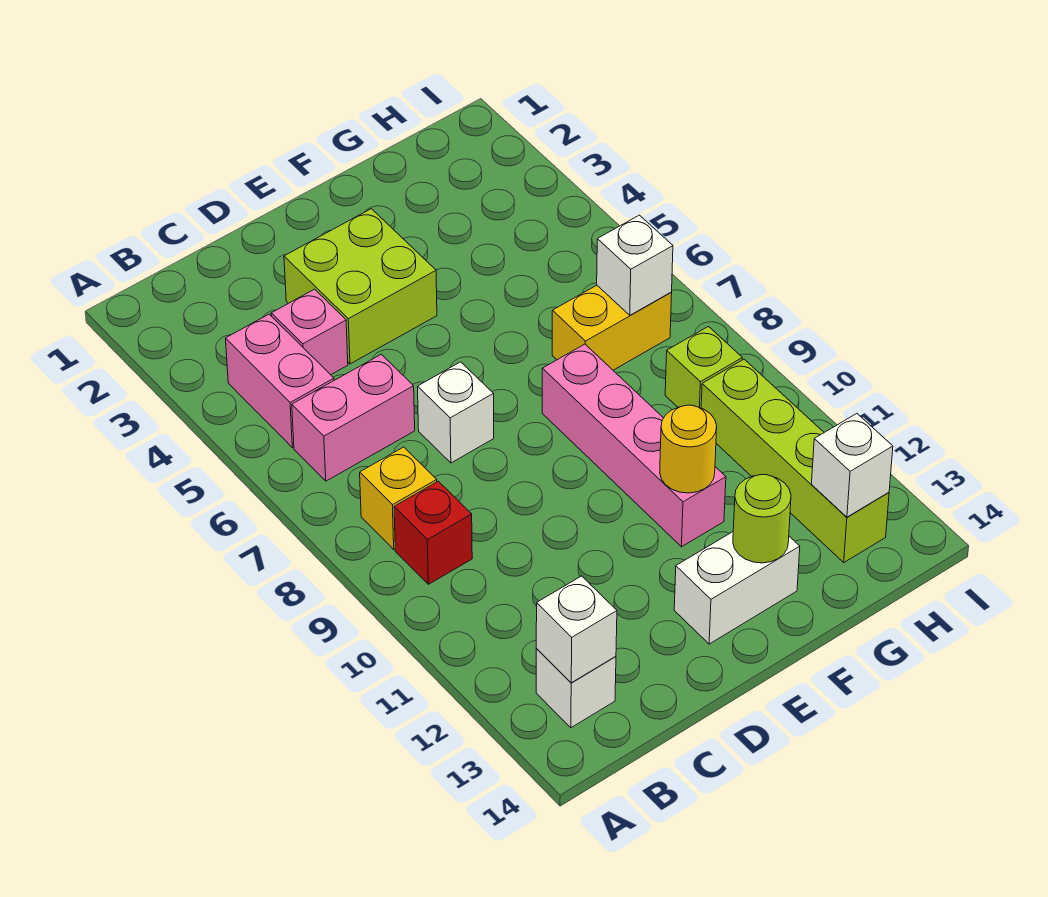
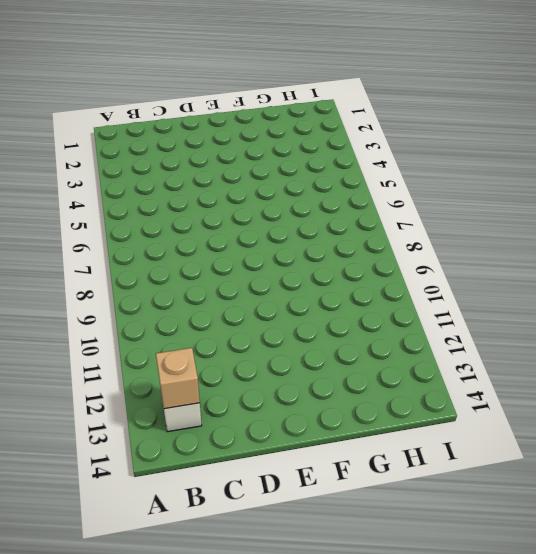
tan brick B13 level 2 -> white brick B13 level 2
none -> pink brick B4:B5 level 1
none -> pink brick B6:C6 level 1
none -> yellow brick B8 level 1

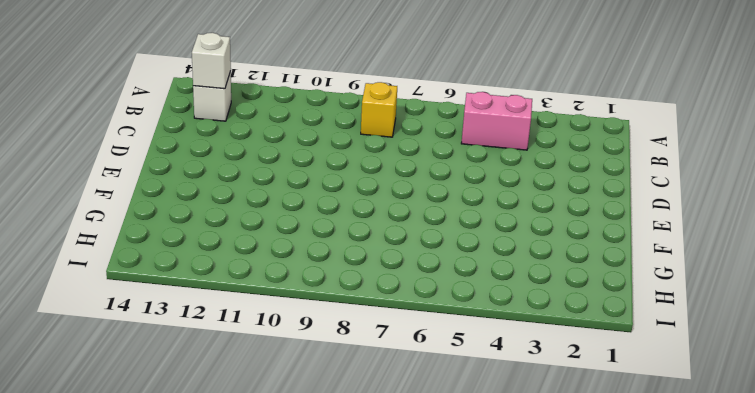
none -> pink brick B6:C6 level 1
none -> red brick B9 level 1
none -> pink brick C4 level 1

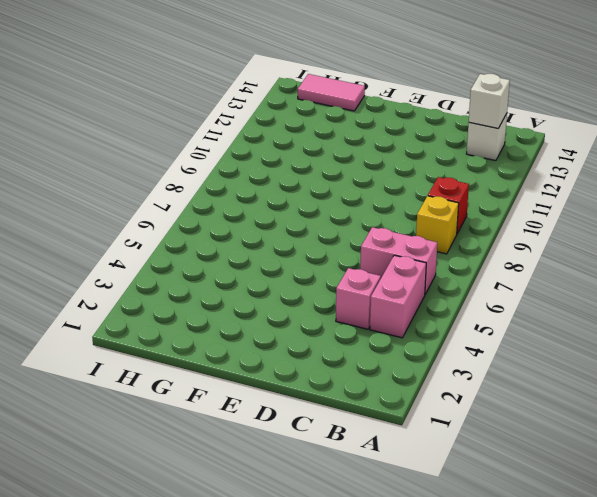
pink tile G14:H14 level 1 -> none
none -> lime brick D3:E4 level 1
none -> white brick D7 level 1
none -> white brick E13:F13 level 1

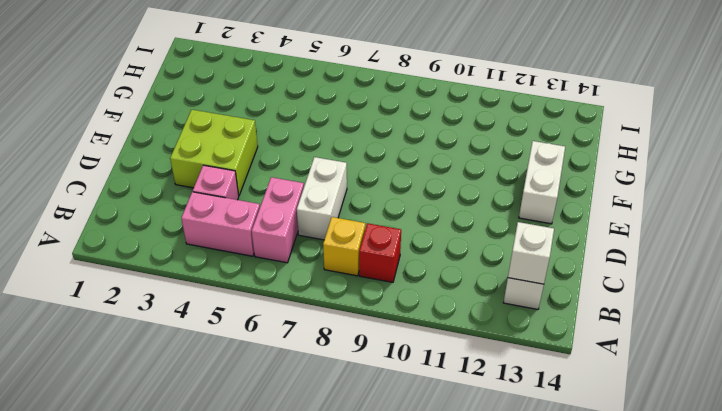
white brick C7:D7 level 1 -> white brick D7 level 1
none -> pink brick F8:F11 level 1
none -> yellow brick G7:H7 level 1
none -> lime brick H9 level 1

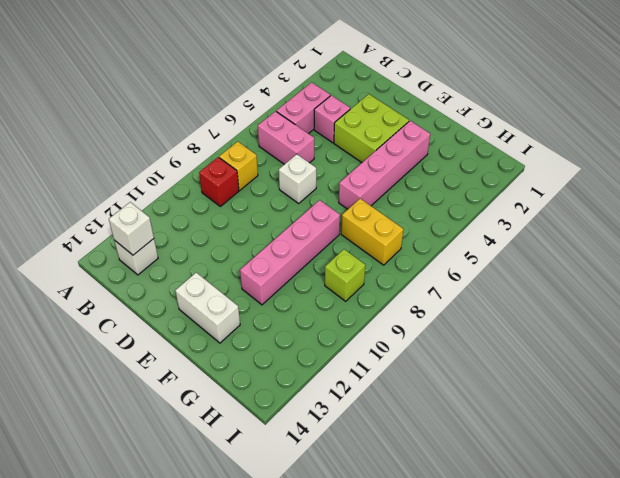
pink brick F3:F6 level 1 -> none
none -> lime brick H10:H13 level 1
none -> yellow round brick F11 level 2
none -> lime round brick F13 level 2

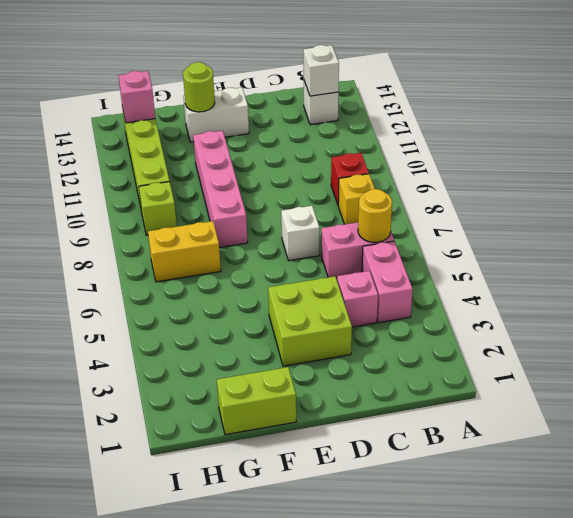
yellow round brick B6 level 2 -> yellow round brick F11 level 2
lime brick F1:G1 level 1 -> none
pink brick H13 level 2 -> white brick H13 level 2
none -> white brick H7 level 2

